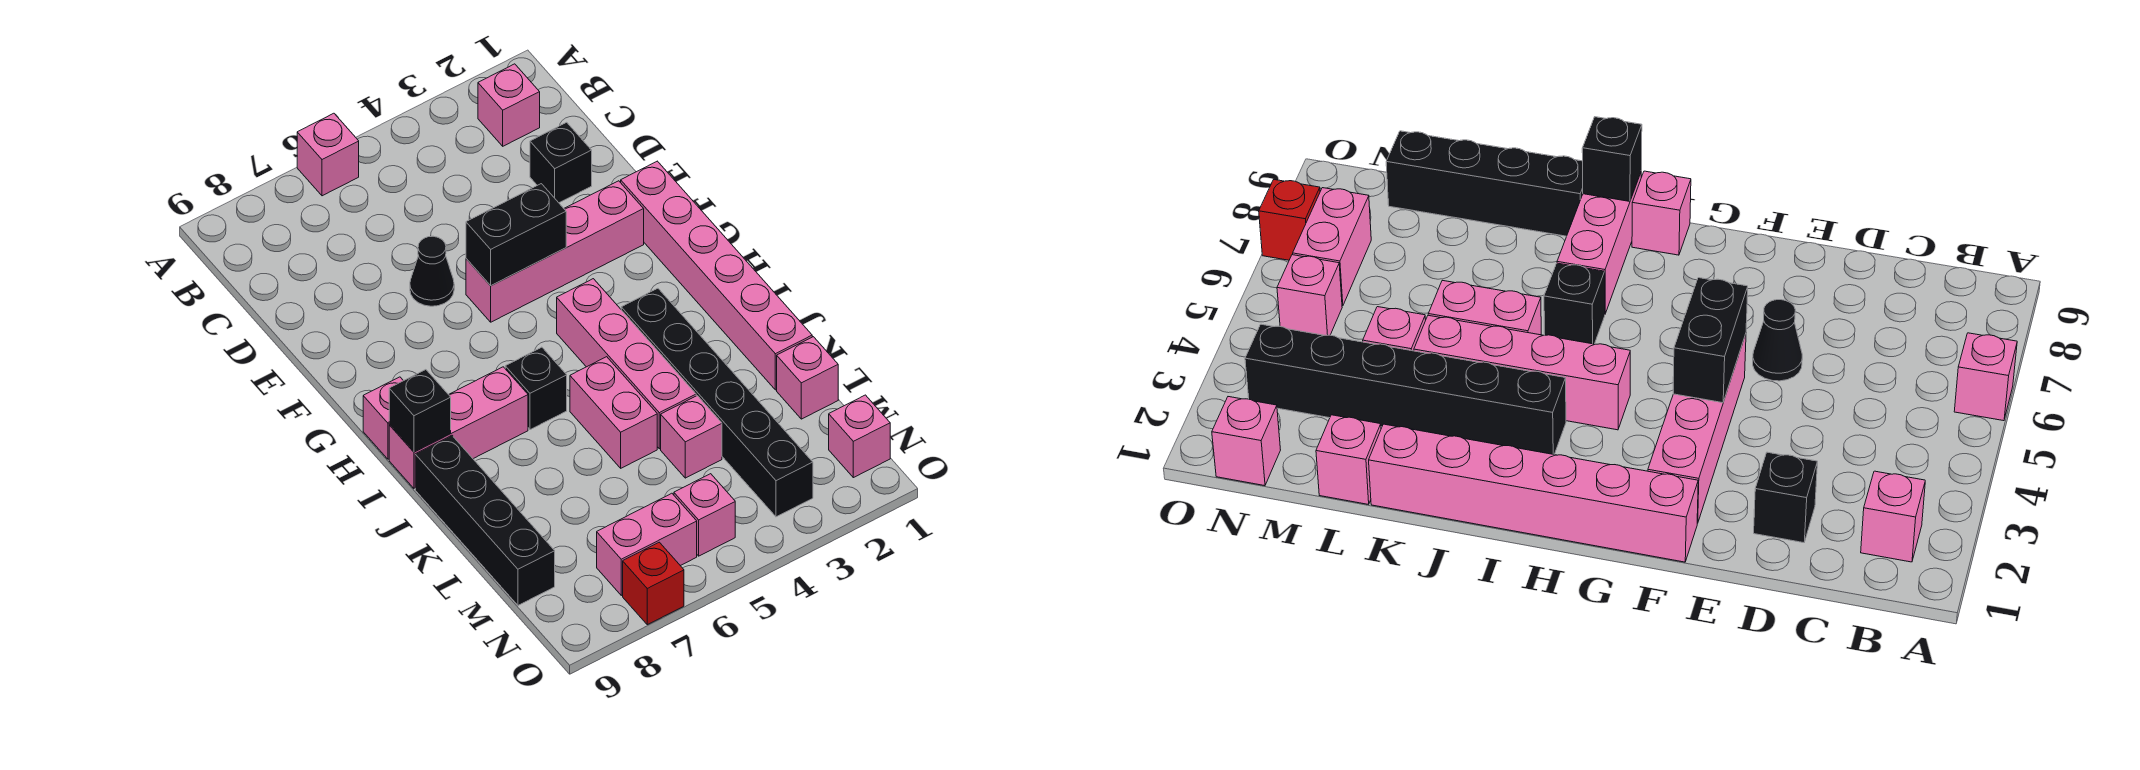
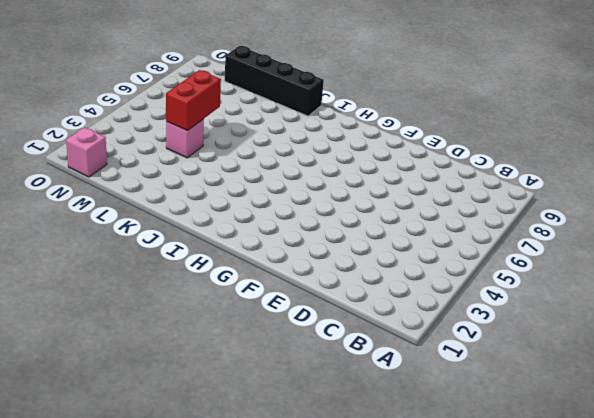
red brick L4:L5 level 2 -> none
none -> pink brick A6 level 1
none -> pink brick B2 level 1
none -> black brick D2 level 1

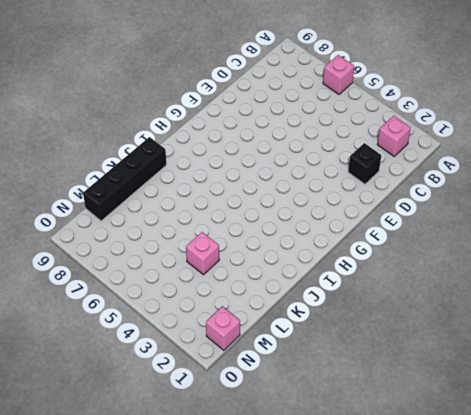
none -> black cone E6 level 1
none -> pink brick F1:K1 level 1
none -> pink brick F2:F5 level 1

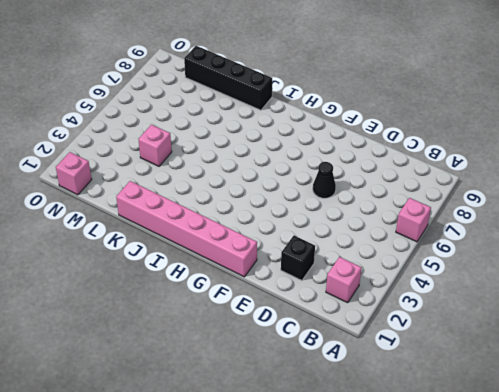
none -> pink brick F2:F5 level 1
none -> pink brick H4:K4 level 1
none -> pink brick H9 level 1

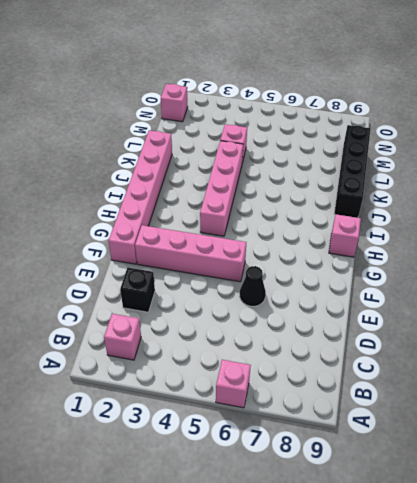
none -> black brick I3:N3 level 1
none -> black brick I6 level 1
none -> pink brick I7:I9 level 1

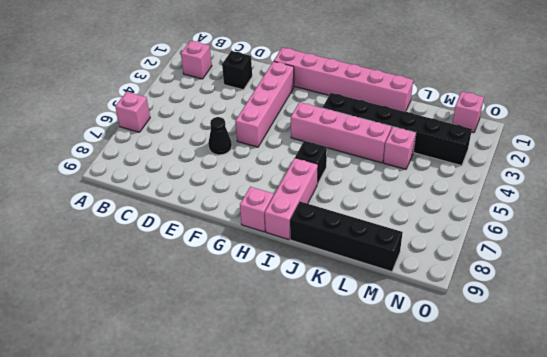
none -> pink brick J5:K5 level 1
none -> pink brick L1 level 1
none -> pink brick N5 level 1

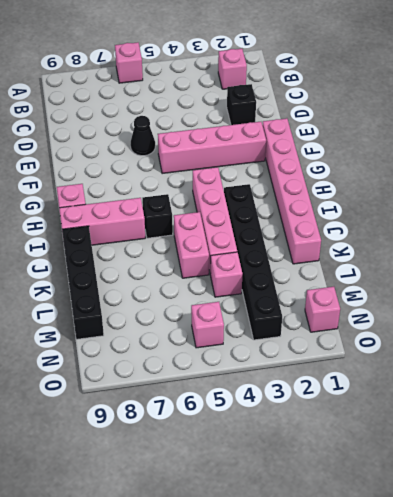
none -> pink brick L1 level 1
none -> pink brick N6:N7 level 1
none -> red brick O7 level 1

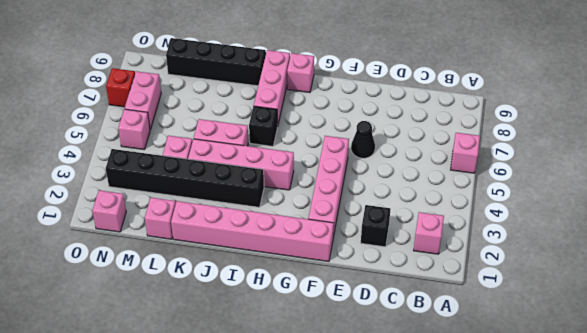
none -> black brick F4:F5 level 2
none -> black brick I9 level 2

